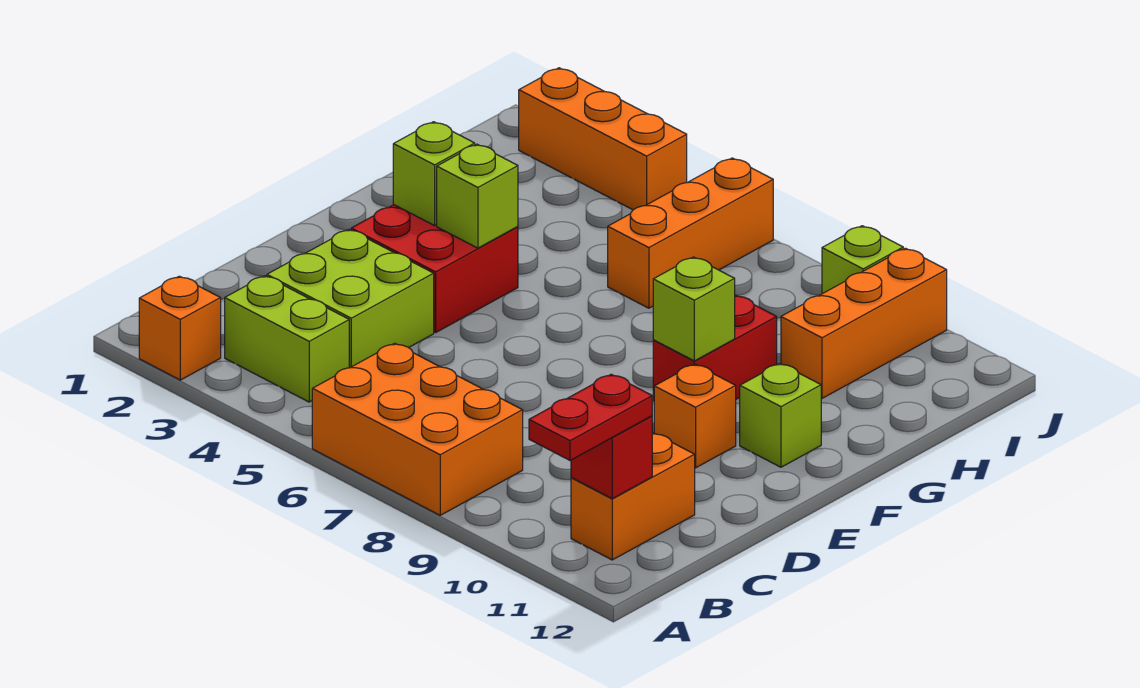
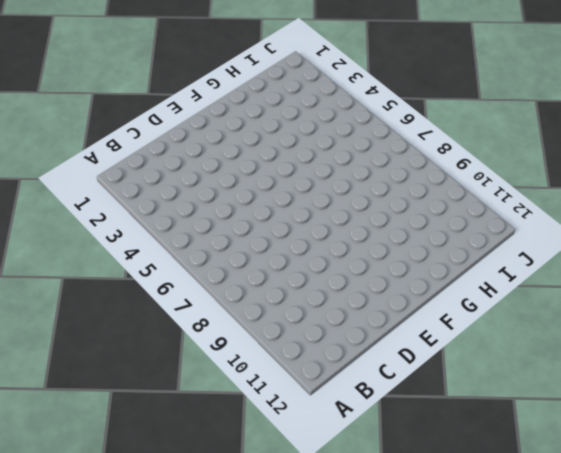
none -> orange brick A2 level 1
none -> orange brick A6:B8 level 1
none -> lime brick B3:B4 level 1

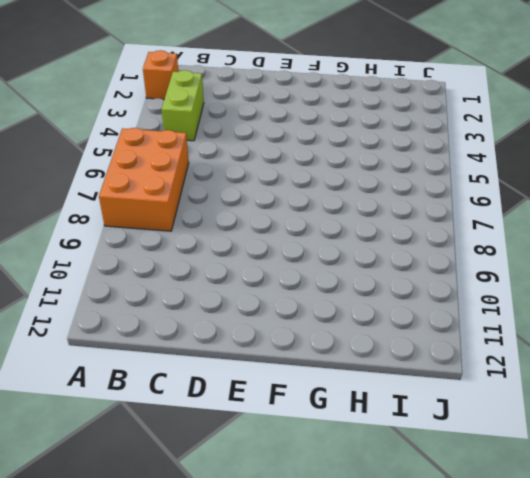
none -> orange brick B11:C11 level 1
none -> lime brick C3:D4 level 1
none -> red brick E3:F4 level 1

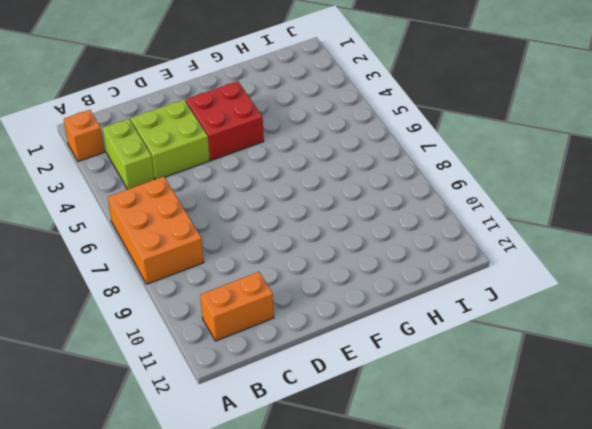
none -> orange brick E10 level 1
none -> red brick F9:G9 level 1
none -> lime brick F11 level 1

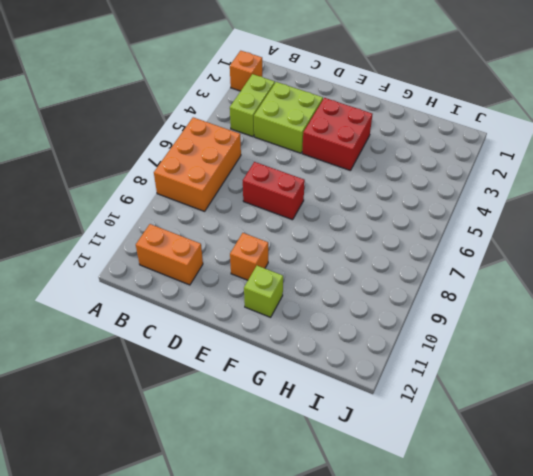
red brick D7:E7 level 1 -> red brick F9:G9 level 1
none -> orange brick H6:J6 level 1
none -> orange brick H10:J10 level 1
none -> orange brick J2:J4 level 1

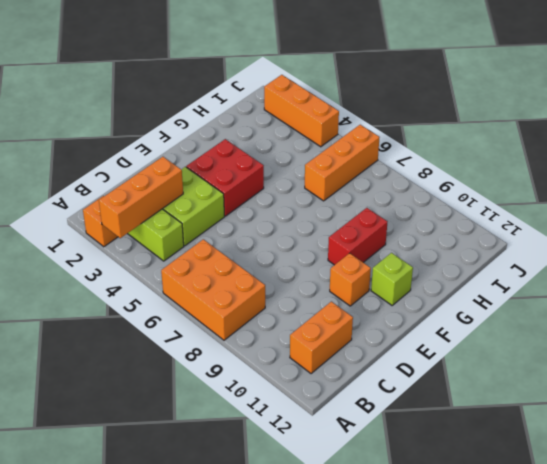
orange brick A3:C3 level 2 -> orange brick H10:J10 level 1
none -> lime brick J9 level 1
none -> red brick B11 level 2
none -> lime brick F3 level 2

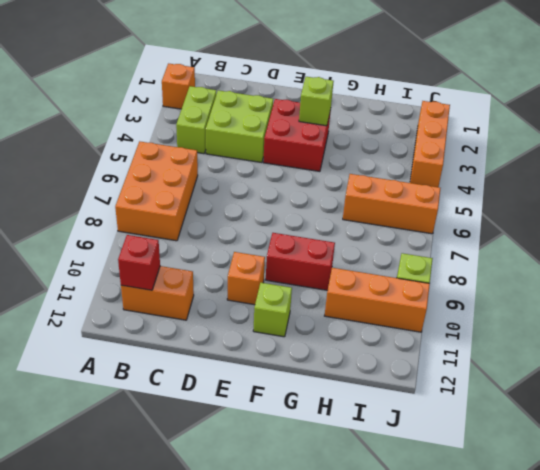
none -> lime brick F4 level 2
none -> lime brick F9 level 2
none -> red plate A11:B11 level 3

